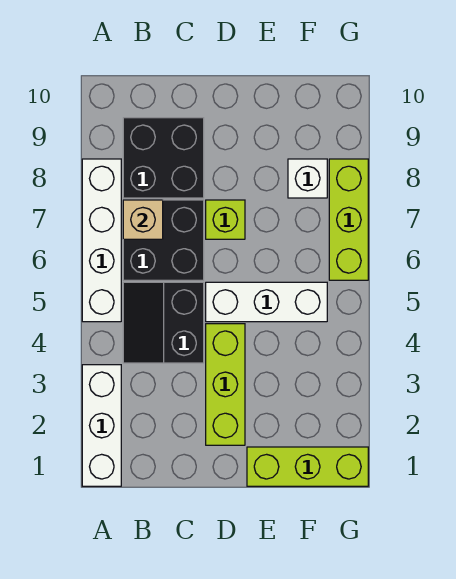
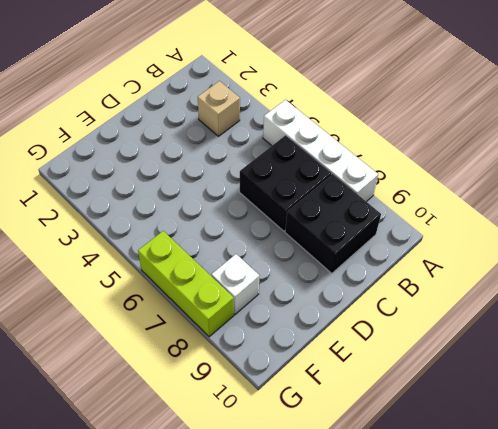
tan brick B3 level 1 -> tan brick B7 level 2
none -> white brick A1:A3 level 1
none -> black slope B4:C5 level 1 top C
none -> lime brick D2:D4 level 1

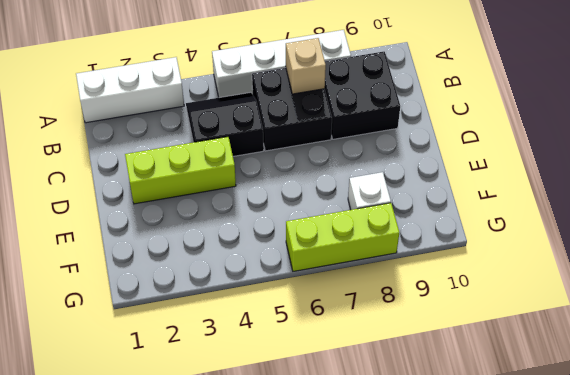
none -> white brick D5:F5 level 1
none -> lime brick D7 level 1
none -> lime brick E1:G1 level 1

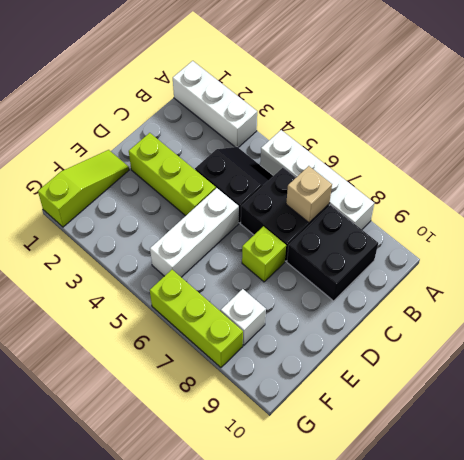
lime slope E1:G1 level 1 top G -> lime brick E1:G1 level 1

